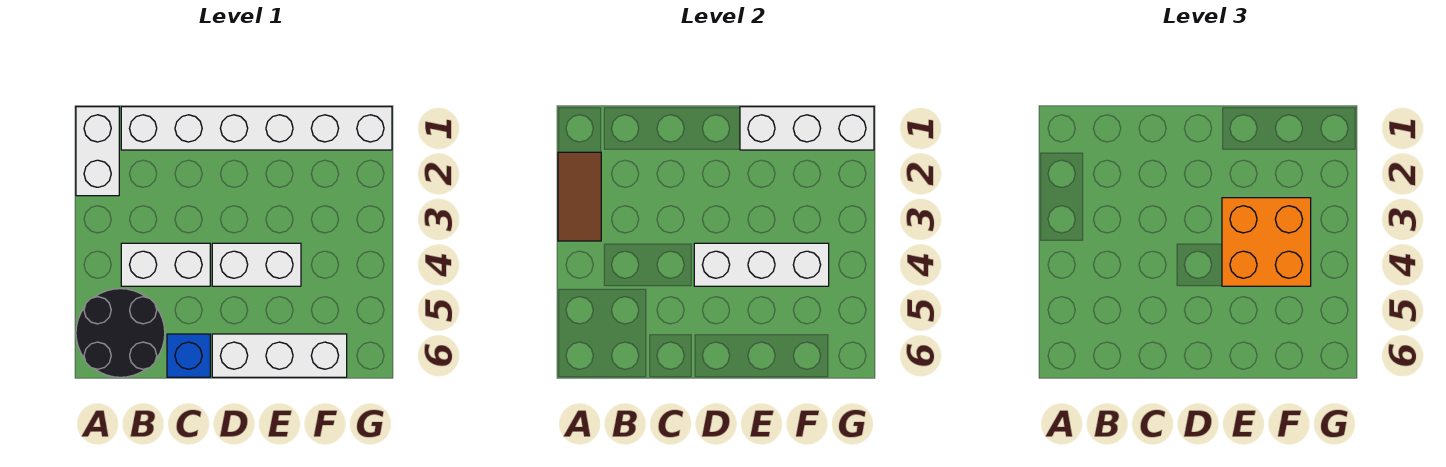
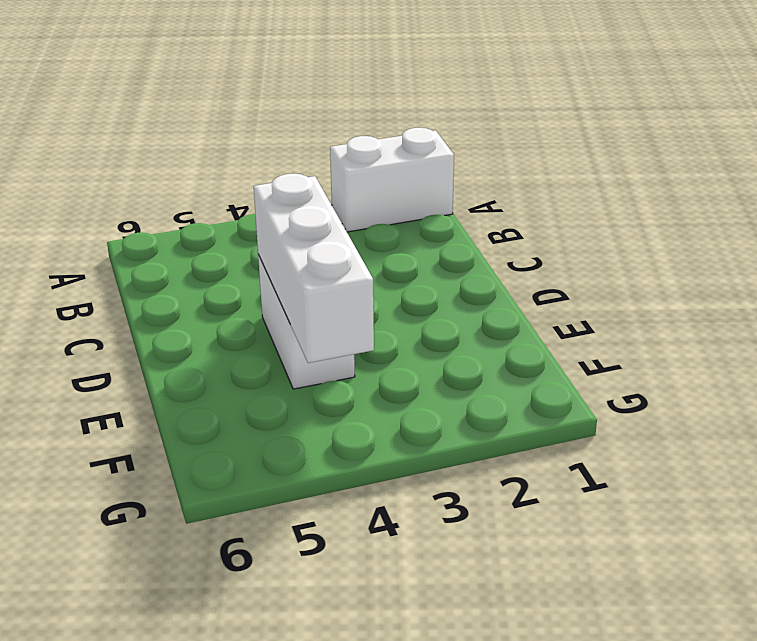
none -> black round brick A5:B6 level 1
none -> white brick B1:G1 level 1

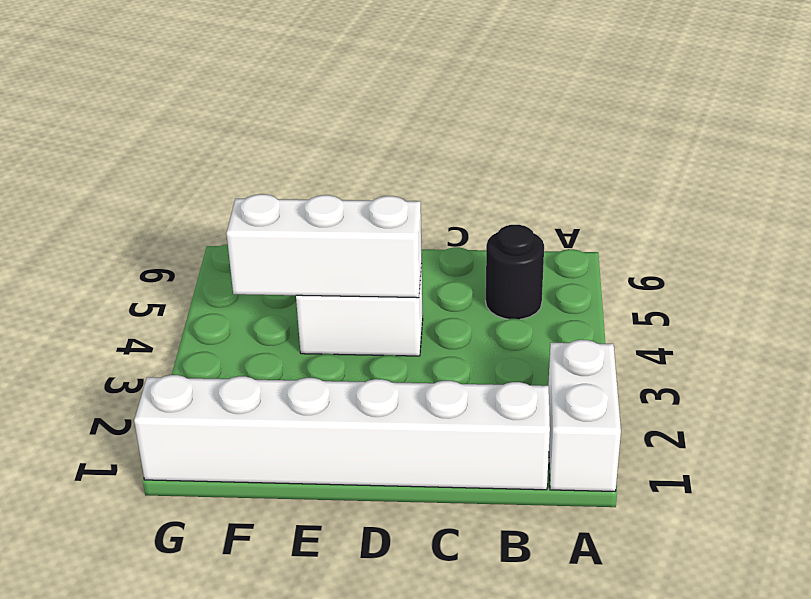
black round brick B5 level 1 -> black round brick A5:B6 level 1
none -> white brick B4:C4 level 1
none -> blue brick C6 level 1

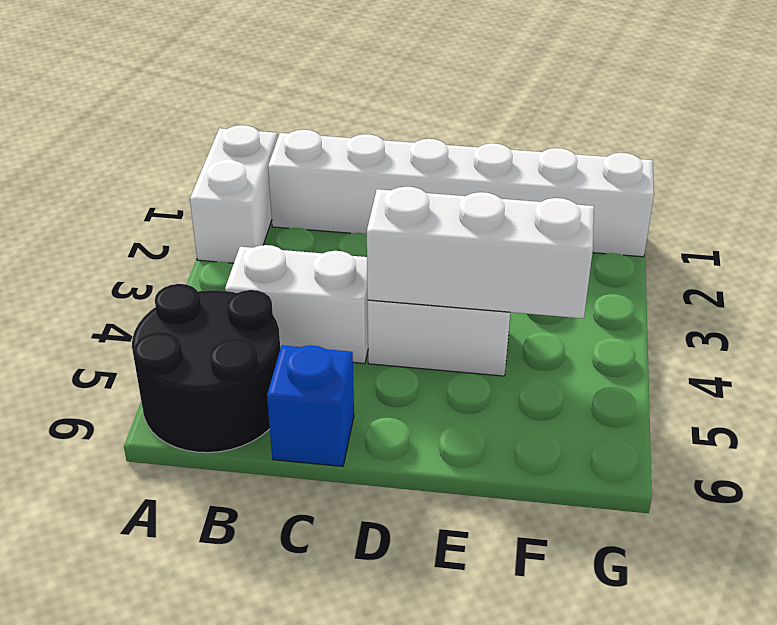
none -> white brick D6:F6 level 1
none -> brown tile A2:A3 level 2

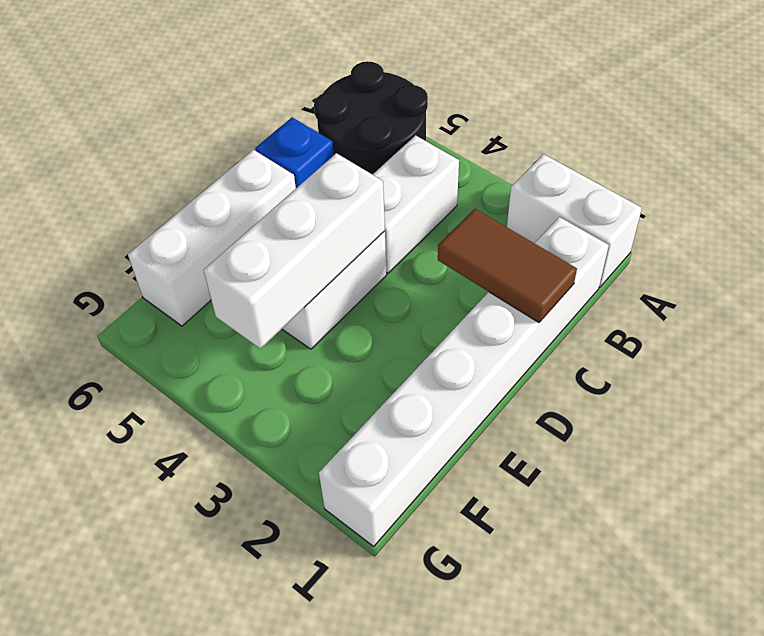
brown tile C1:C2 level 2 -> brown tile A2:A3 level 2
none -> white brick E1:G1 level 2
none -> orange brick E3:F4 level 3

